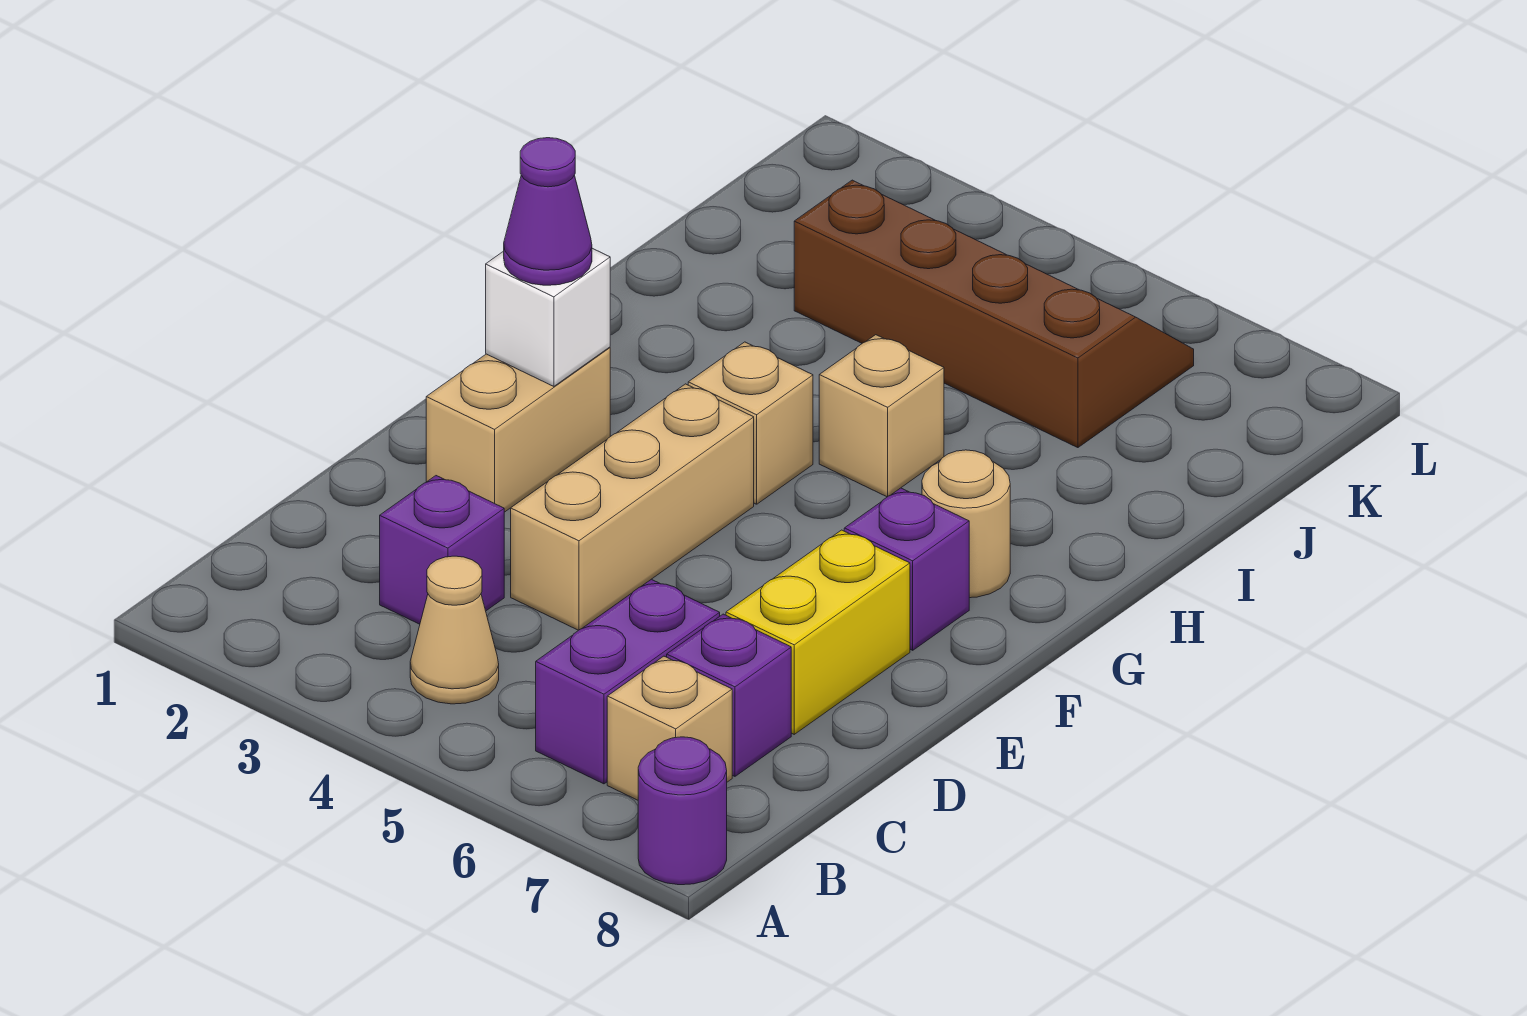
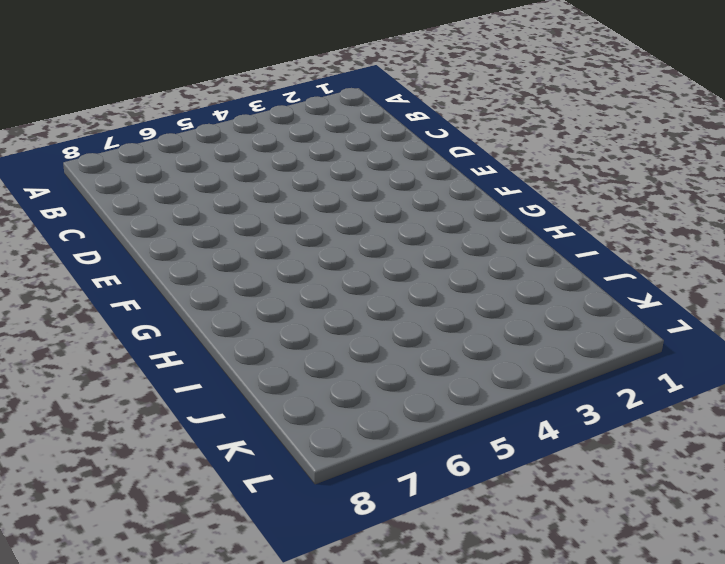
none -> purple round brick A8 level 1
none -> tan cone B4 level 1
none -> purple brick B6:C6 level 1

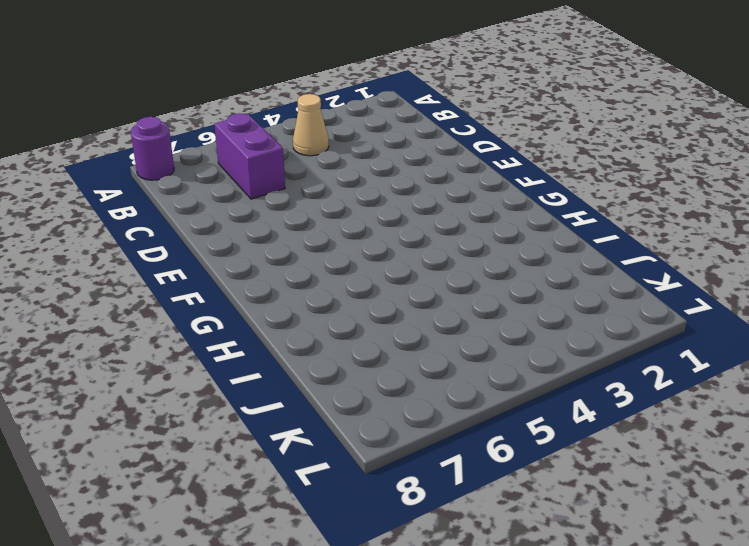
none -> tan brick B7 level 1
none -> purple brick C3 level 1
none -> purple brick C7 level 1

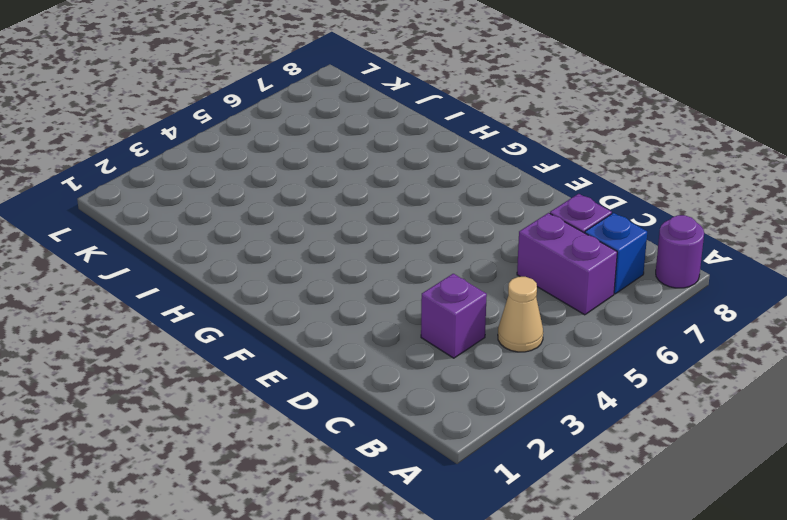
blue brick B7 level 1 -> tan brick B7 level 1
none -> tan brick D4:F4 level 1
none -> yellow brick D7:E7 level 1
none -> tan brick E2:F2 level 1

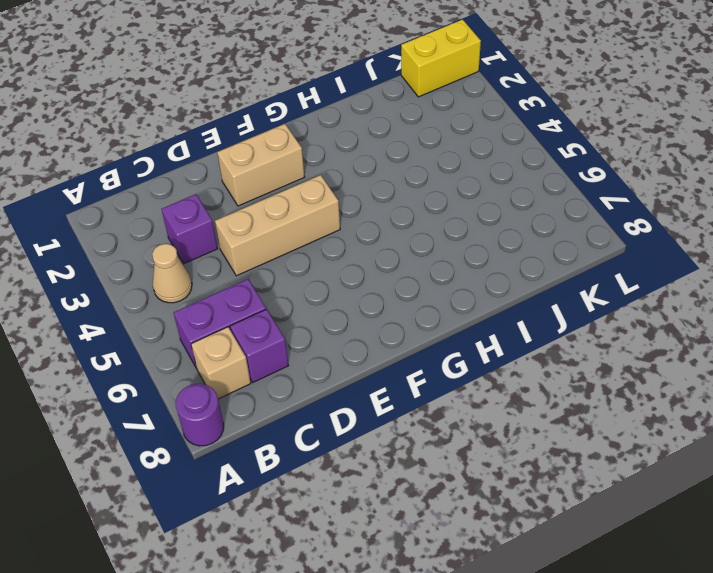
yellow brick K1:L1 level 1 -> yellow brick D7:E7 level 1
none -> purple brick F7 level 1
none -> tan brick G4 level 1
none -> tan round brick G7 level 1

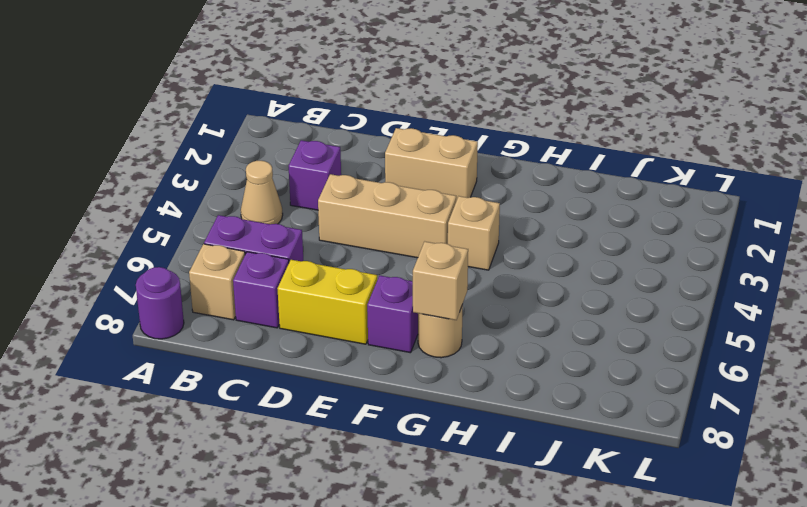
tan brick G7 level 2 -> tan brick H5 level 1
none -> brown slope J3:K6 level 1 top J
none -> white brick F2 level 2
none -> purple cone F2 level 3

